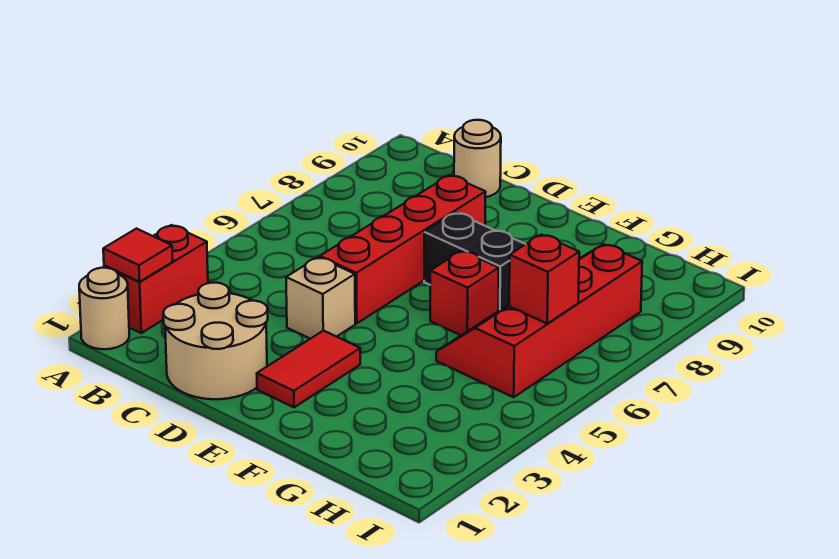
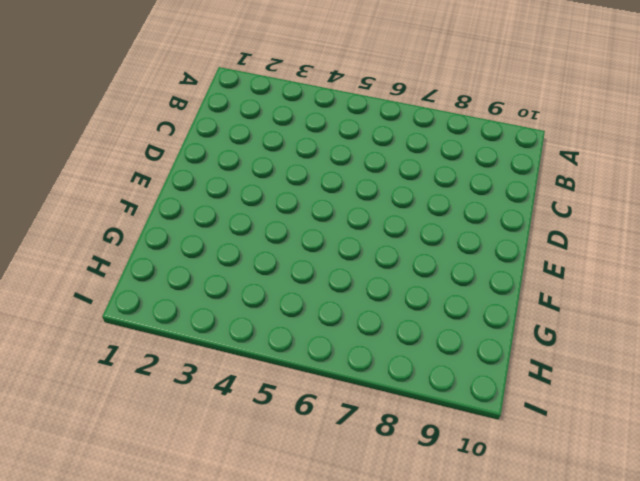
none -> tan round brick A1 level 1
none -> red brick A2:A3 level 1
none -> tan round brick C1:D2 level 1

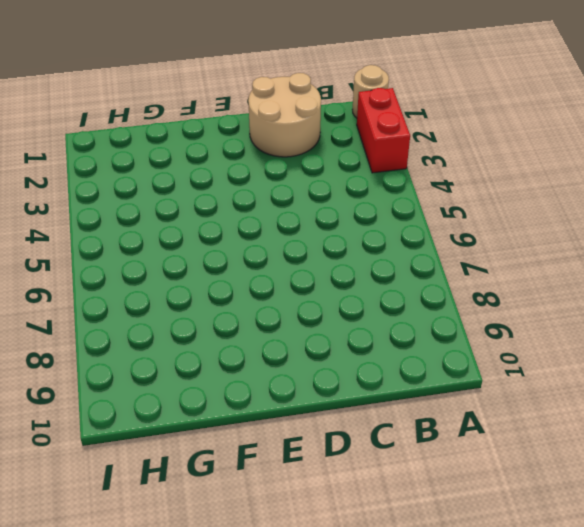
none -> tan round brick C10 level 1
none -> tan brick D4 level 1
none -> red brick D5:D8 level 1

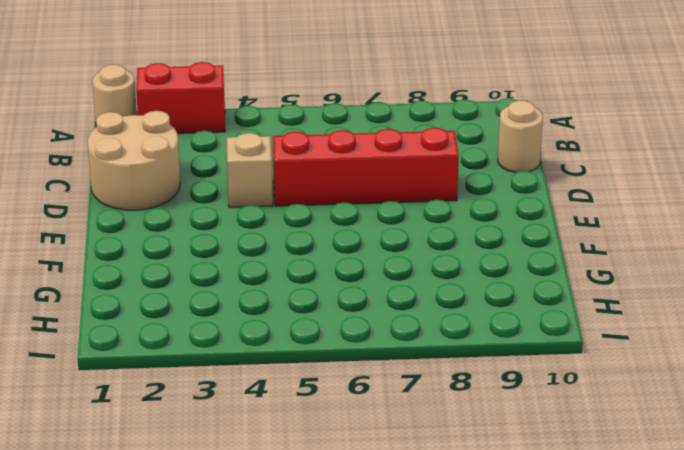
none -> red tile E2:E3 level 1
none -> black brick E7:F7 level 1
none -> red brick F6 level 1

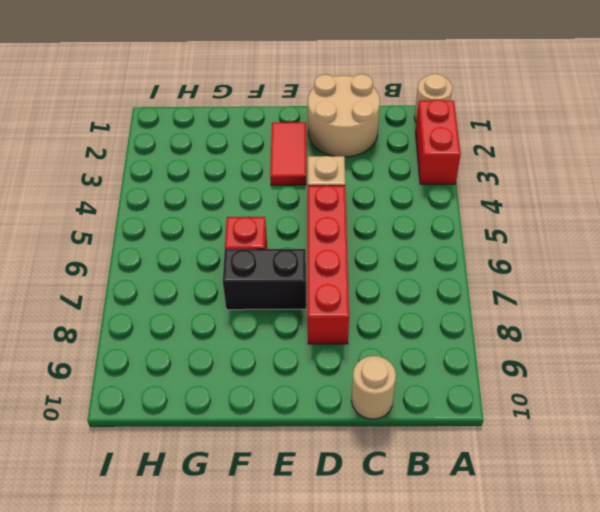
none -> red slope G5:H8 level 1 top H
none -> red tile A2 level 2
none -> red brick H6 level 2

